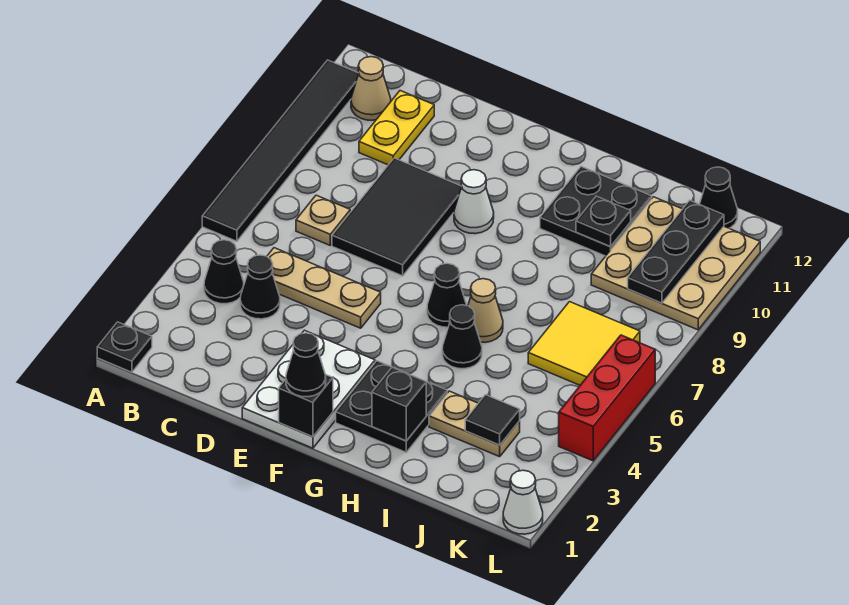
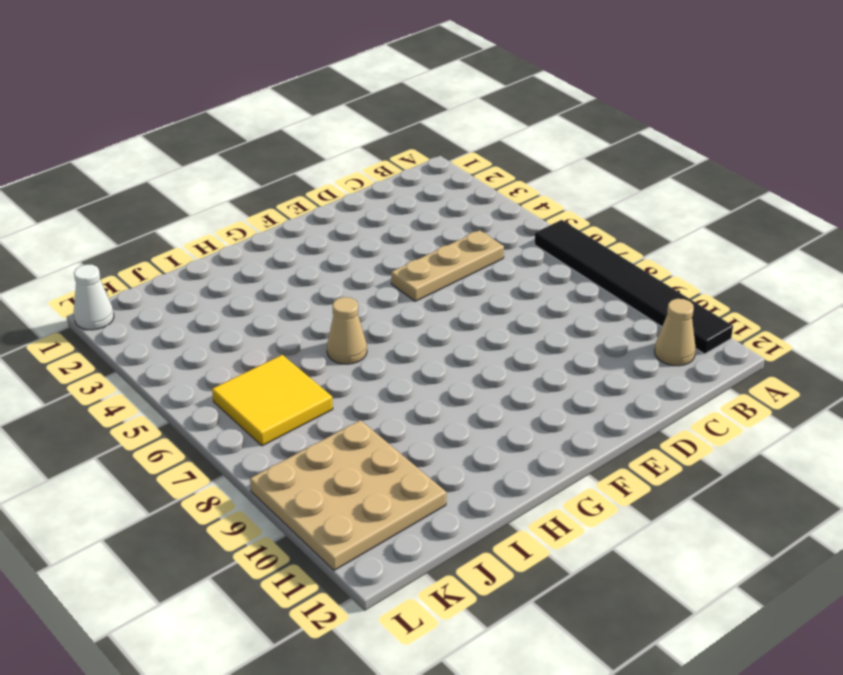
none -> black plate A1 level 1
none -> black cone B4 level 1
none -> black cone C4 level 1

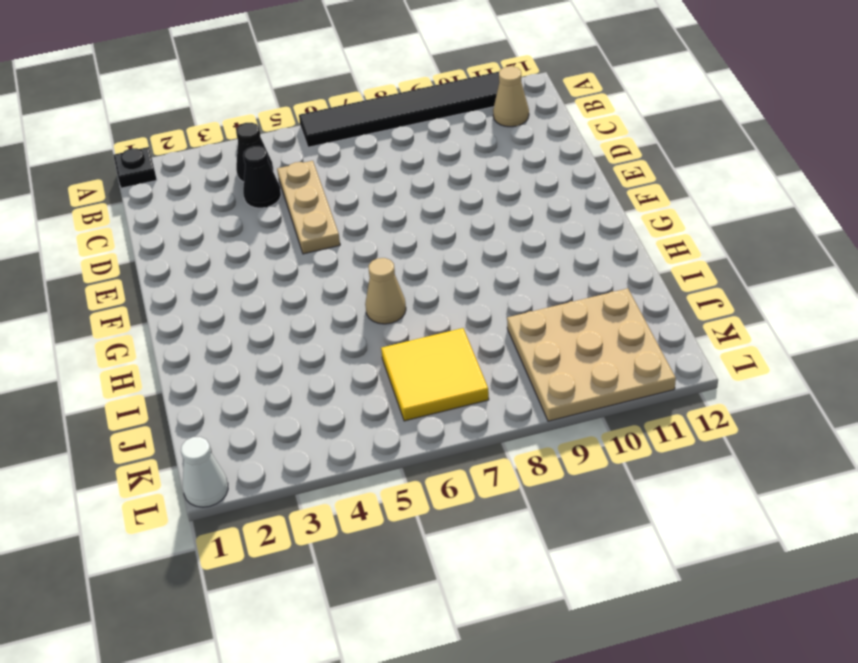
none -> tan plate C7 level 1
none -> yellow plate C10:C11 level 1
none -> black tile D7:E9 level 1

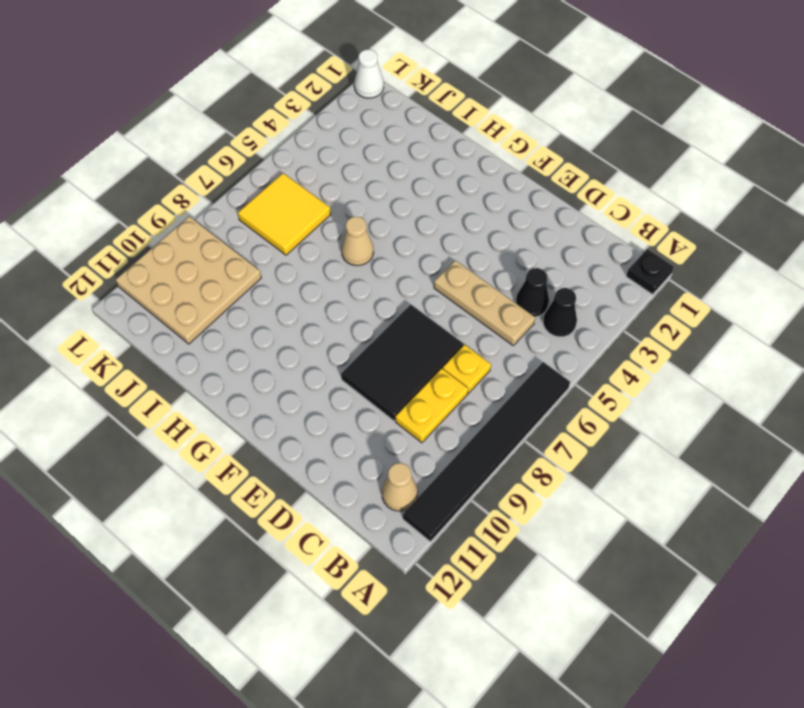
yellow plate C7 level 1 -> tan plate C7 level 1
yellow plate C8:C9 level 1 -> yellow plate C10:C11 level 1
none -> white plate E1:F3 level 1
none -> white cone F9 level 1
none -> black plate G2:H3 level 1

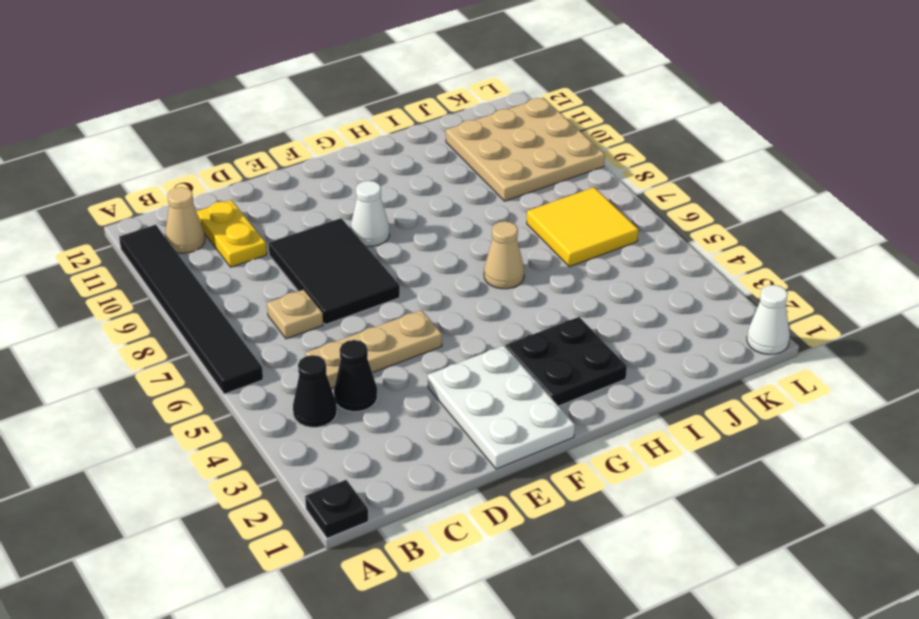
none -> black cone G6 level 1
none -> black cone H5 level 1
none -> black plate H10:I11 level 1

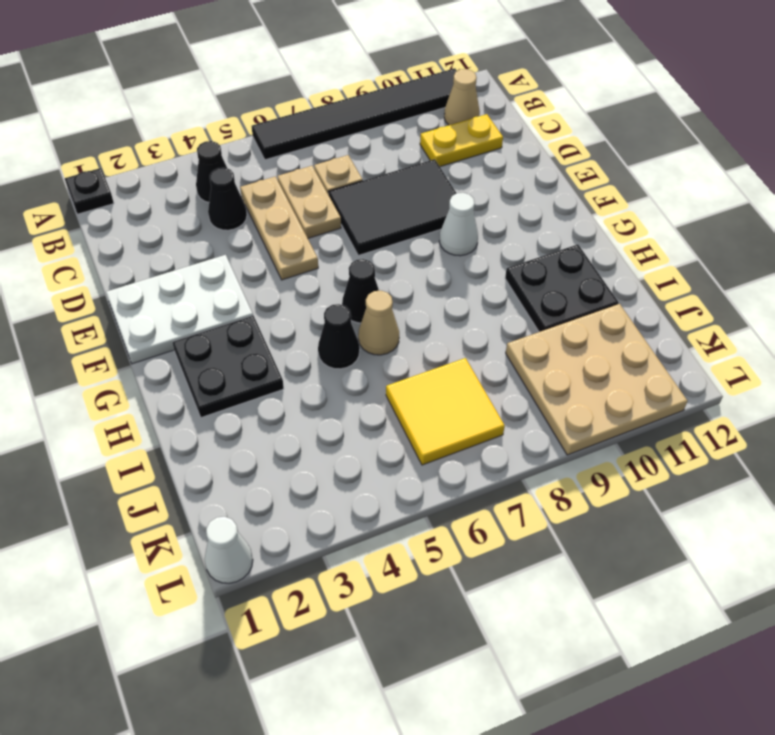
tan plate C6:D6 level 1 -> tan plate I3:J3 level 1
none -> black cone K12 level 1
none -> red brick L4:L6 level 1
none -> black brick F1 level 2

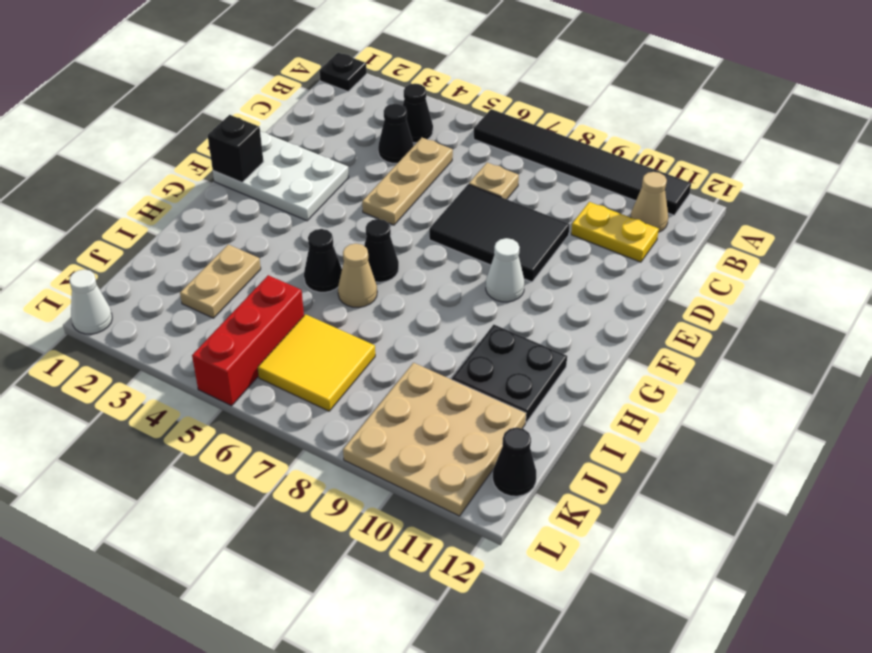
red brick J5:L5 level 1 -> red brick L4:L6 level 1
none -> black plate G2:H3 level 1
none -> black brick H2 level 2
none -> black plate I10 level 2

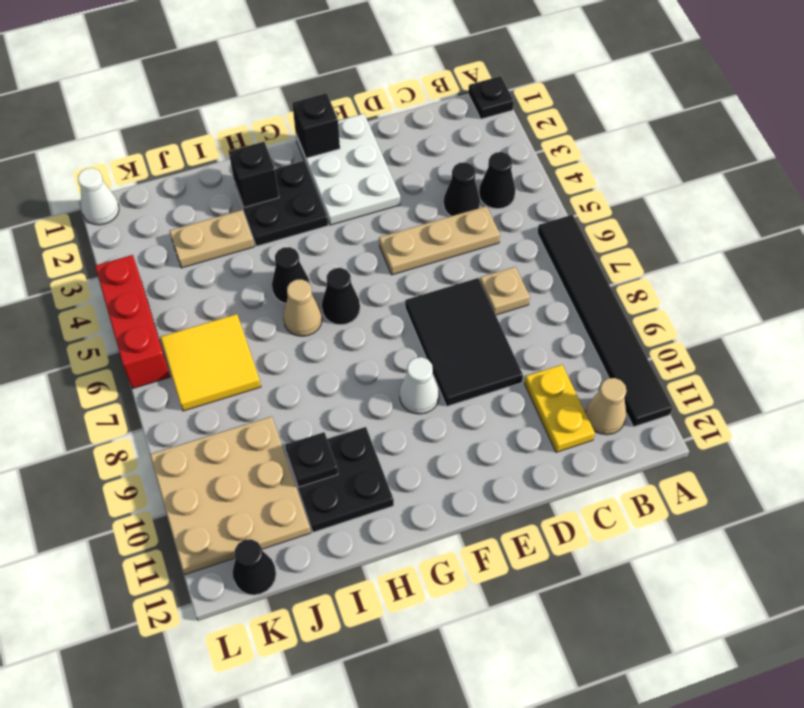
none -> black tile J3 level 2
none -> black plate K9:K11 level 2
none -> black cone F1 level 3

